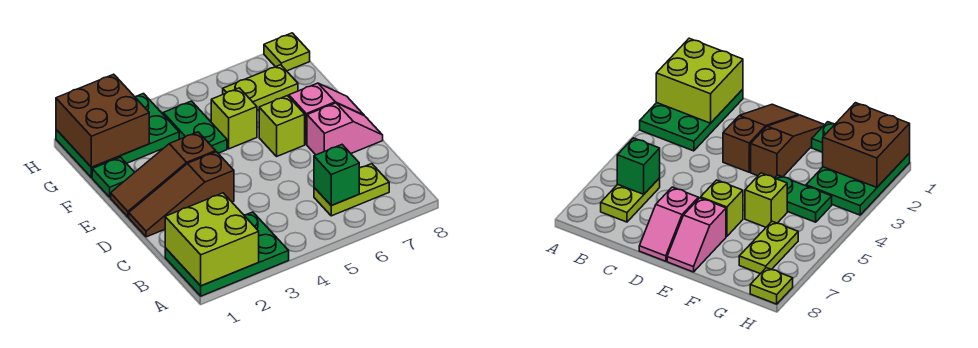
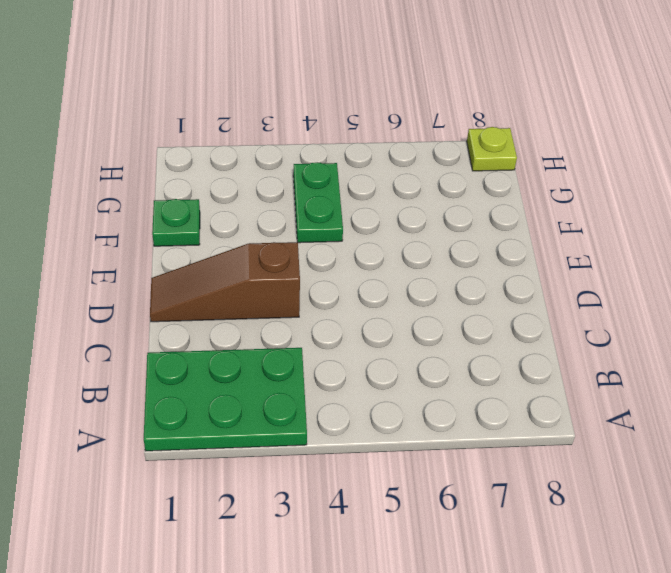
none -> lime plate B6:B7 level 1
none -> pink slope D7:D8 level 1 top 7
none -> brown slope E1:E3 level 1 top 3

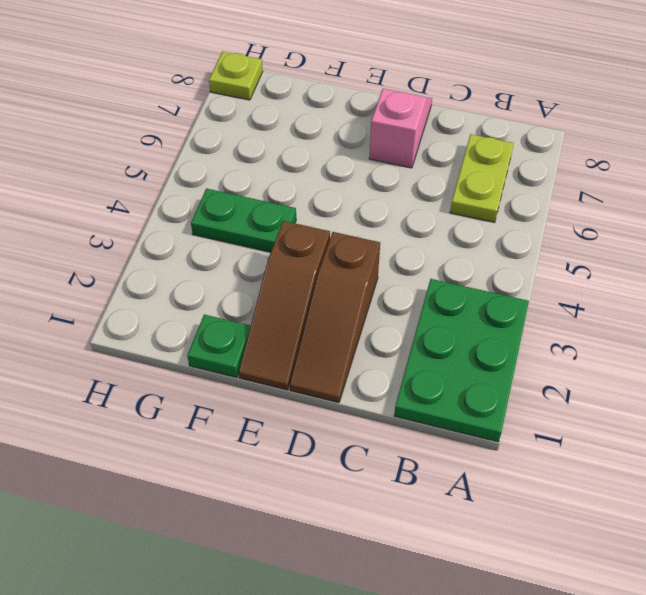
none -> lime brick E6 level 1
none -> pink slope E7:E8 level 1 top 7
none -> lime brick F5 level 1

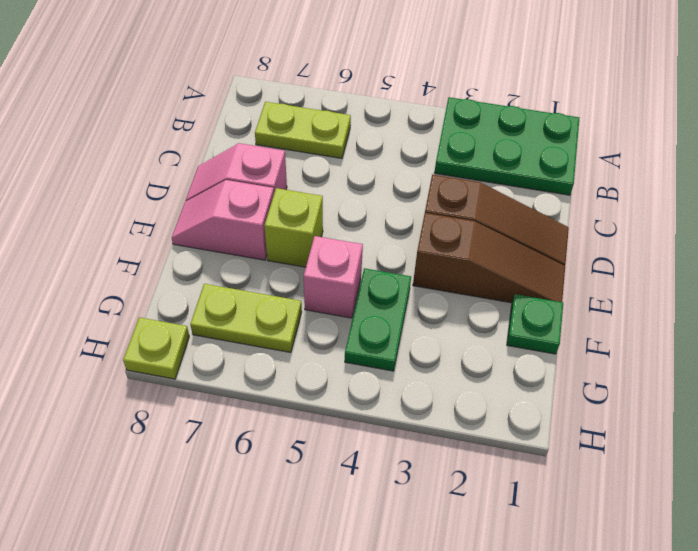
pink brick F5 level 1 -> lime brick F5 level 1
none -> green plate G1:H3 level 1
none -> lime brick A1:B2 level 2
none -> green brick B6 level 2

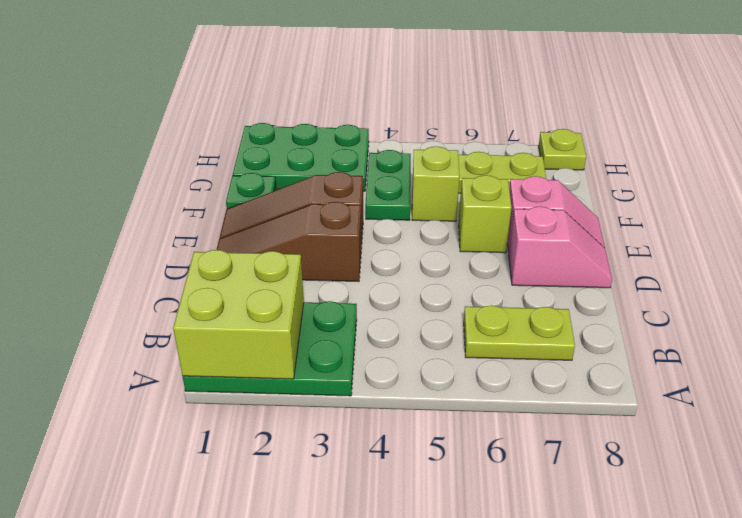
none -> green brick B6 level 2
none -> brown brick G1:H2 level 2

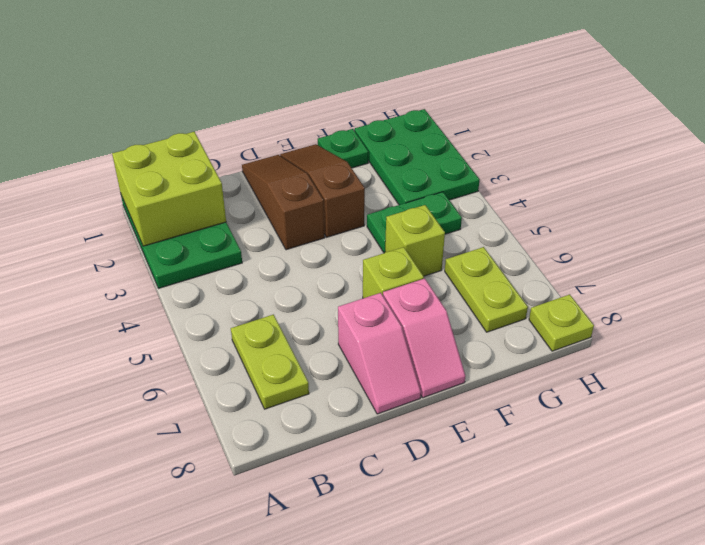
none -> green brick B6 level 2
none -> brown brick G1:H2 level 2

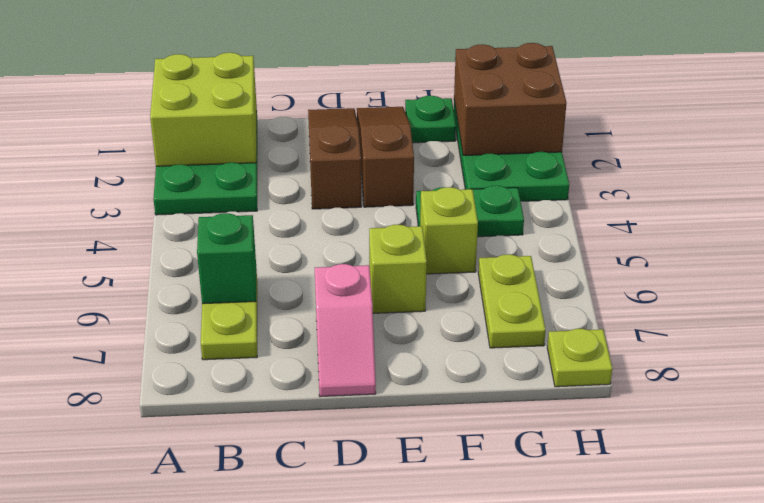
none -> pink slope E7:E8 level 1 top 7

